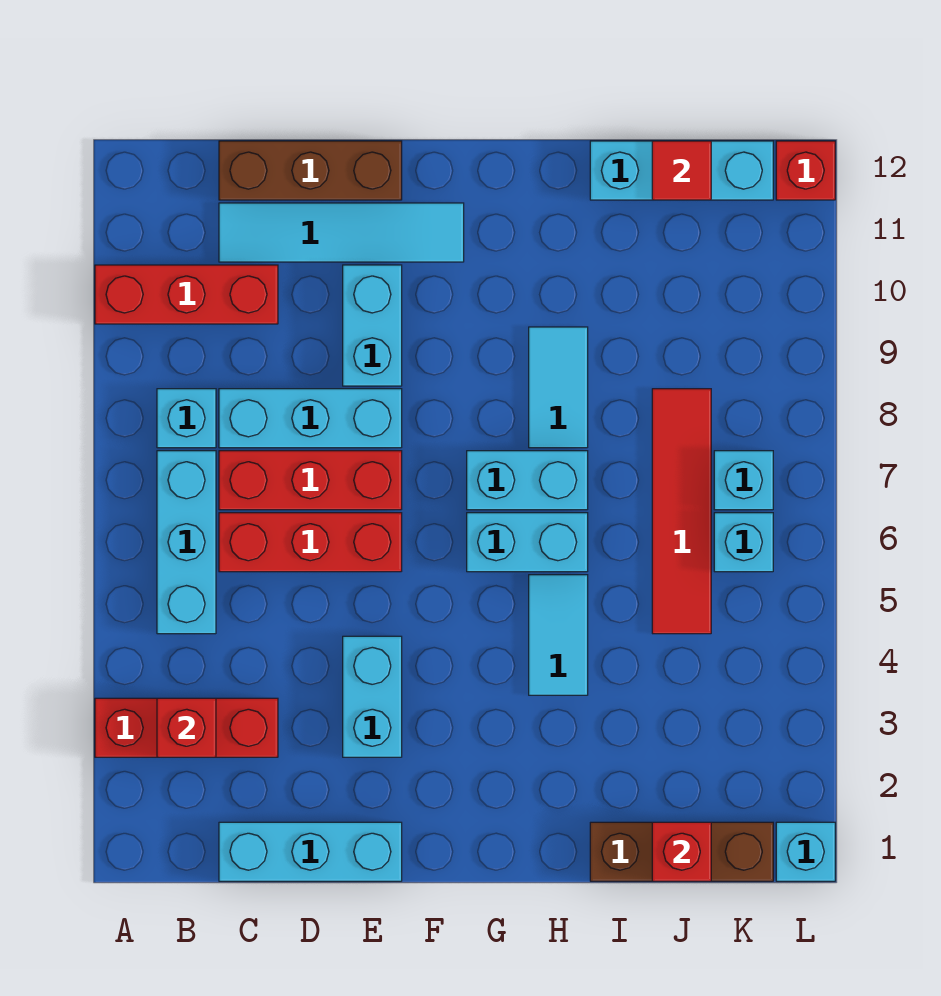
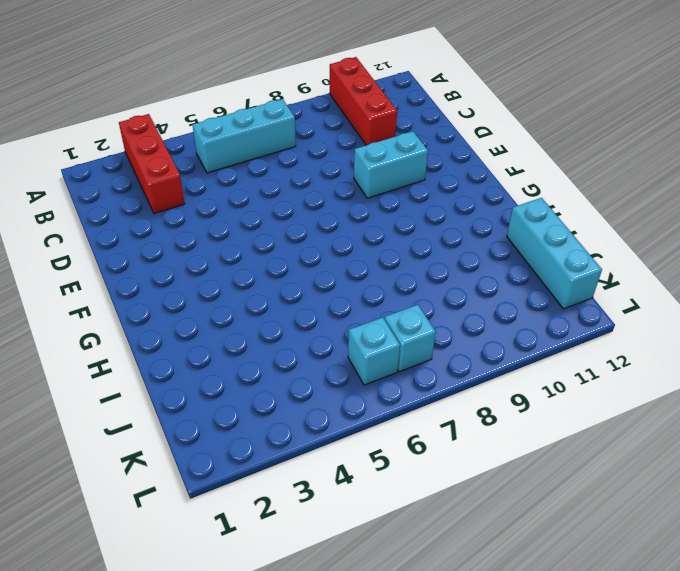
none -> cyan brick B8 level 1
none -> cyan brick C1:E1 level 1
none -> red brick C6:E6 level 1

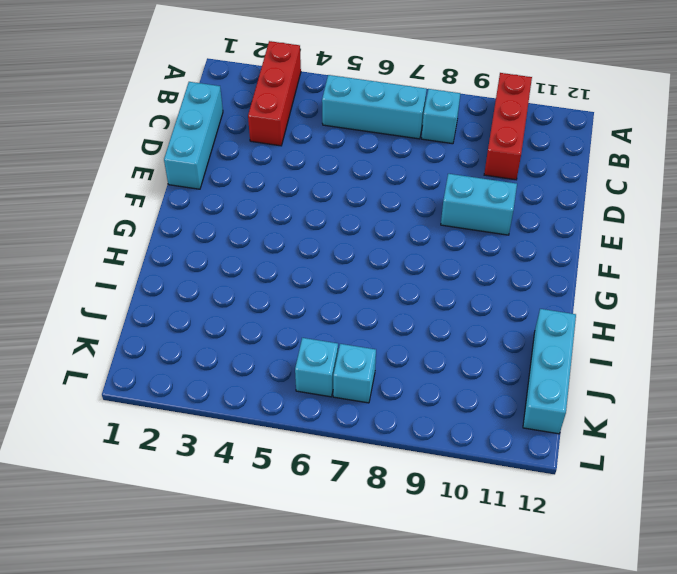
none -> red brick C6:E6 level 1
none -> red brick C7:E7 level 1
none -> cyan brick C8:E8 level 1

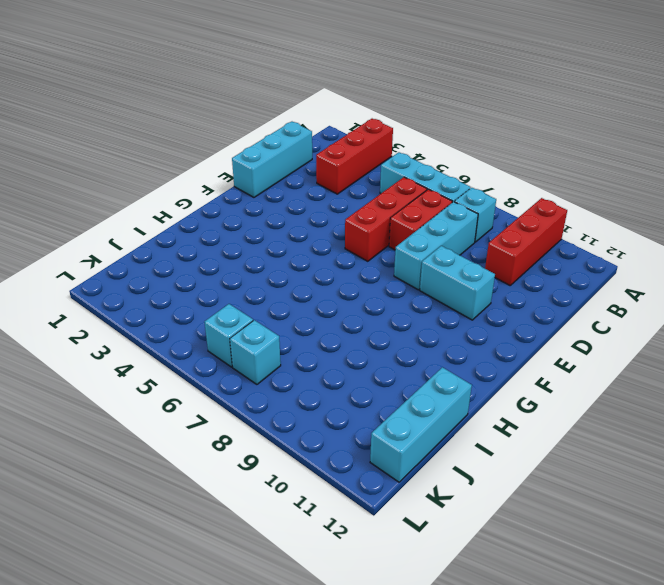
red brick C7:D7 level 1 -> red brick C7:E7 level 1
none -> cyan tile C11:F11 level 1
none -> brown brick C12:E12 level 1
none -> cyan brick E3:E4 level 1

